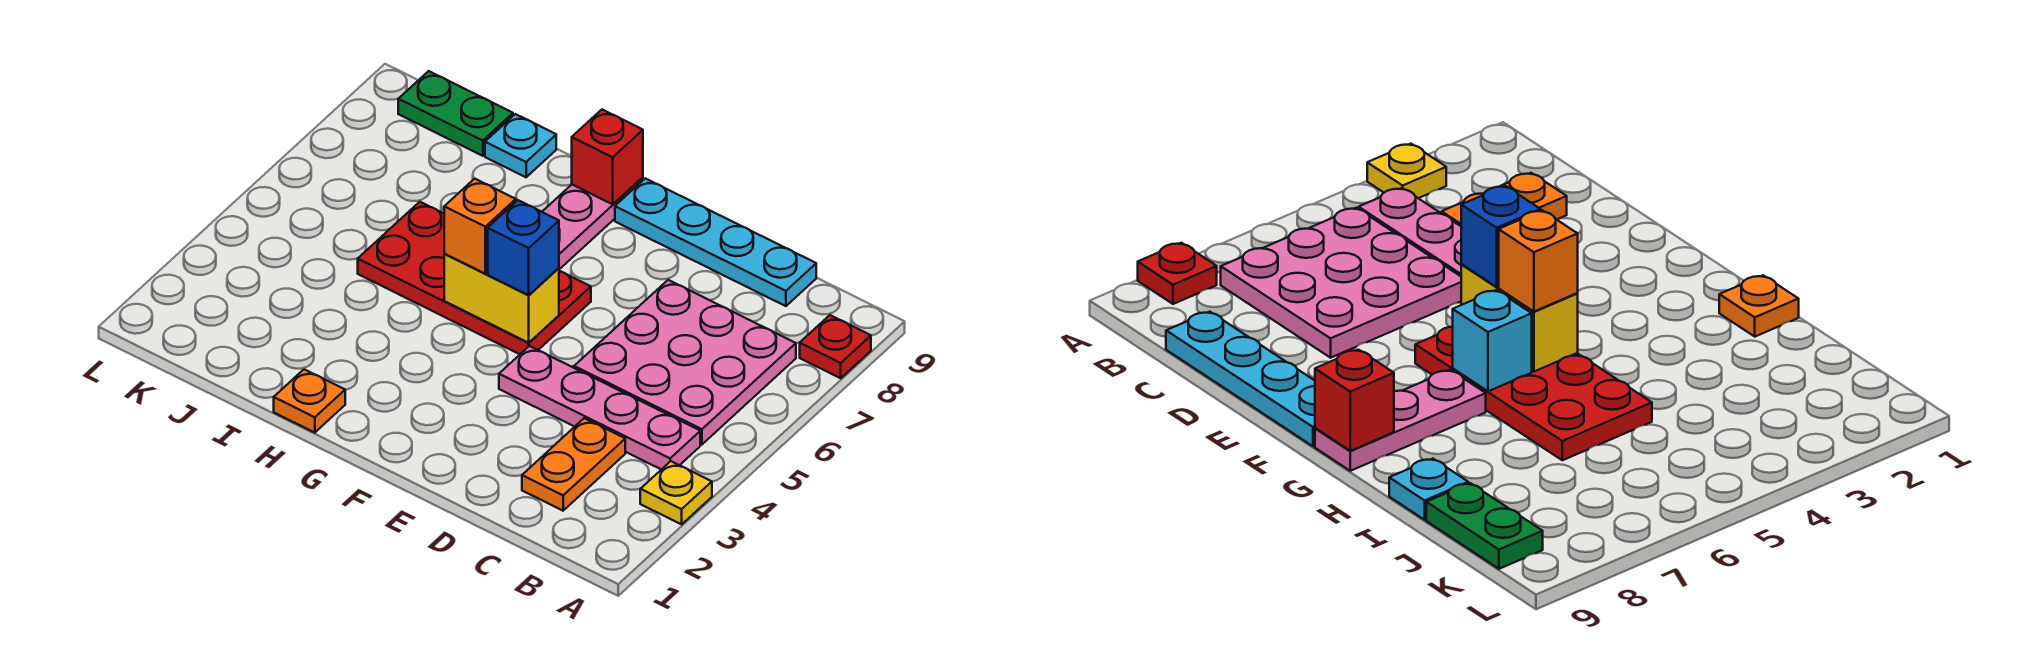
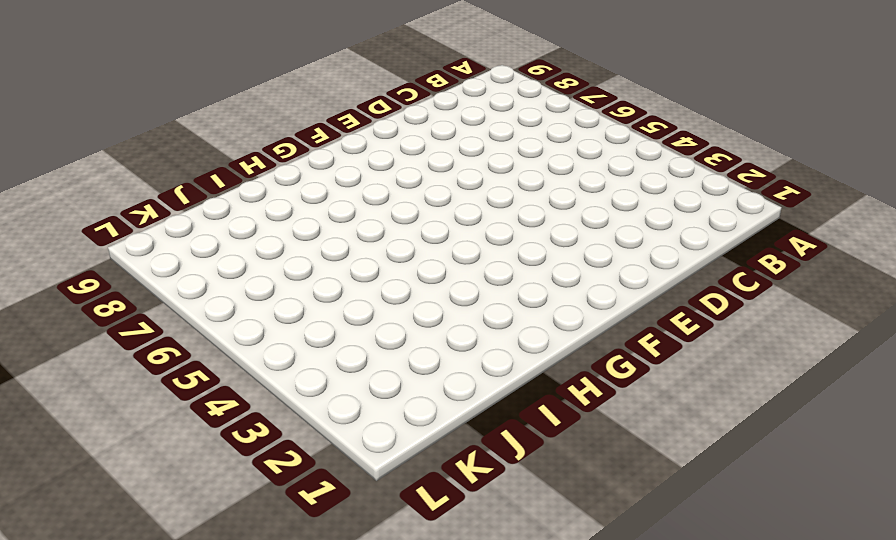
none -> yellow plate A3 level 1
none -> red plate A8 level 1
none -> pink plate B4:E4 level 1

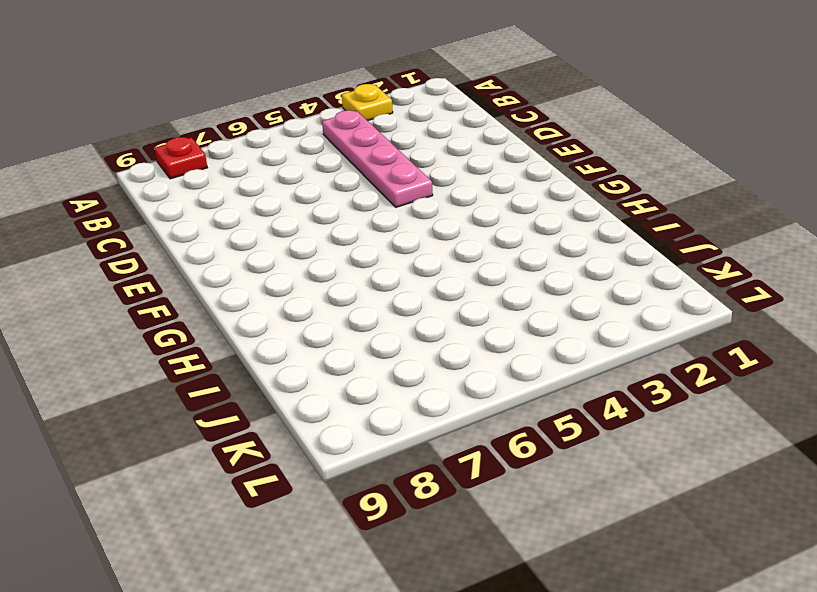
none -> pink plate B5:D7 level 1
none -> orange plate C2:C3 level 1
none -> cyan plate C9:F9 level 1

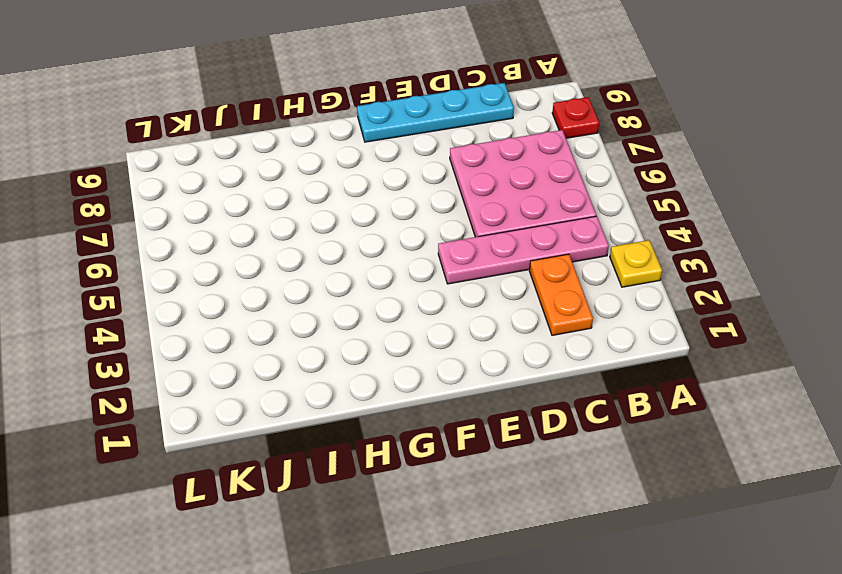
none -> red plate F5:I6 level 1
none -> pink plate G7:G9 level 1
none -> orange plate H1 level 1

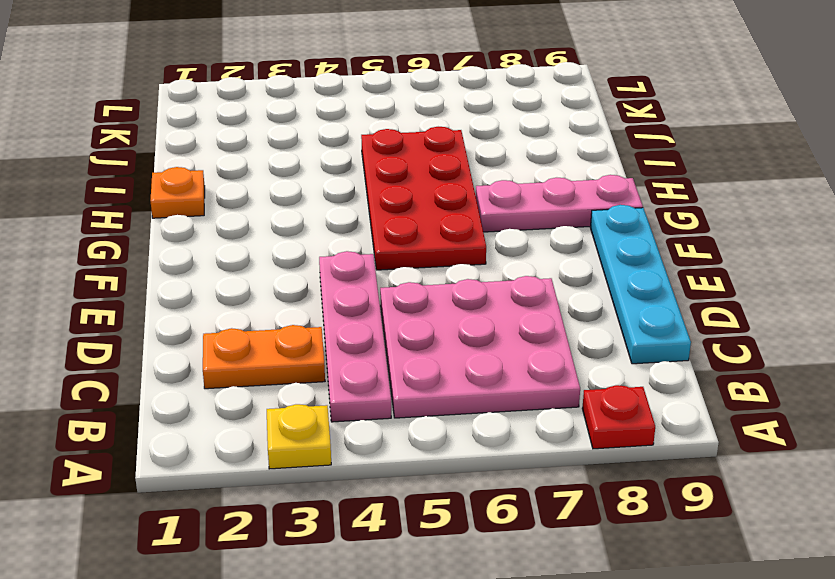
none -> cyan plate I9 level 1
none -> green plate J9:K9 level 1
none -> yellow brick F5:G5 level 2

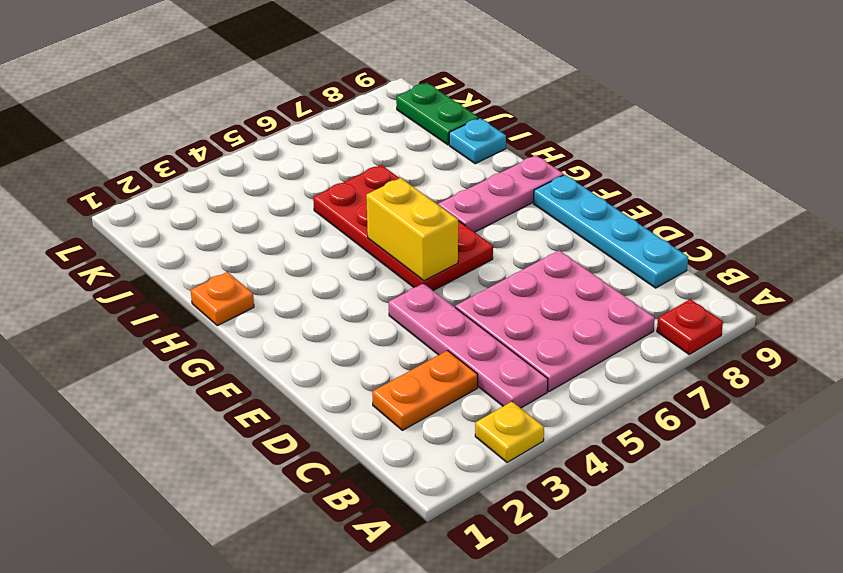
none -> cyan brick G6 level 2
none -> red brick G9 level 2
none -> blue brick F5 level 3

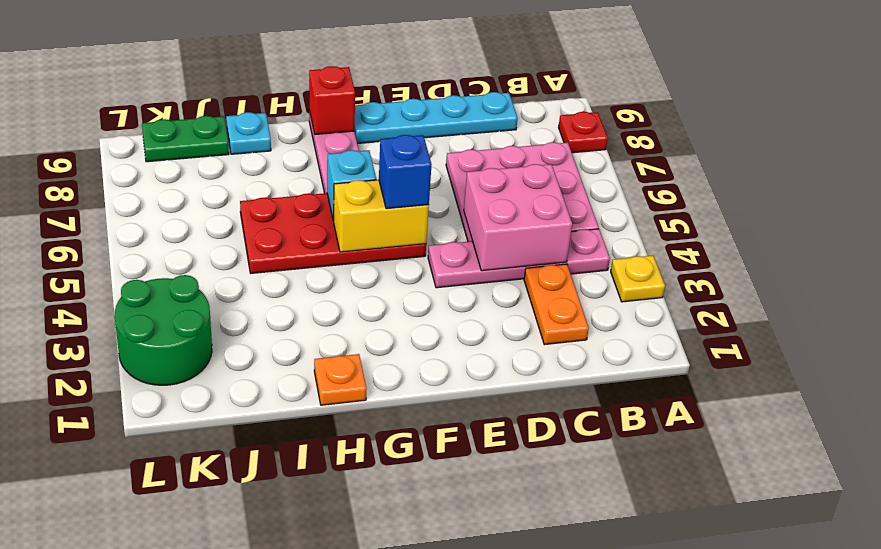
pink brick C4:D5 level 2 -> none
green round brick K2:L3 level 1 -> none
none -> orange brick G5 level 3

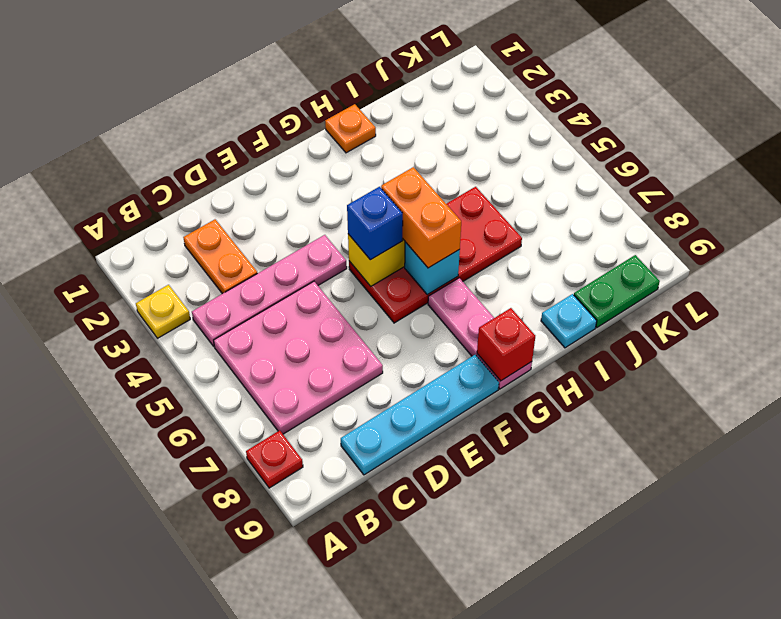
orange brick G5:G6 level 3 -> orange brick G5 level 3

